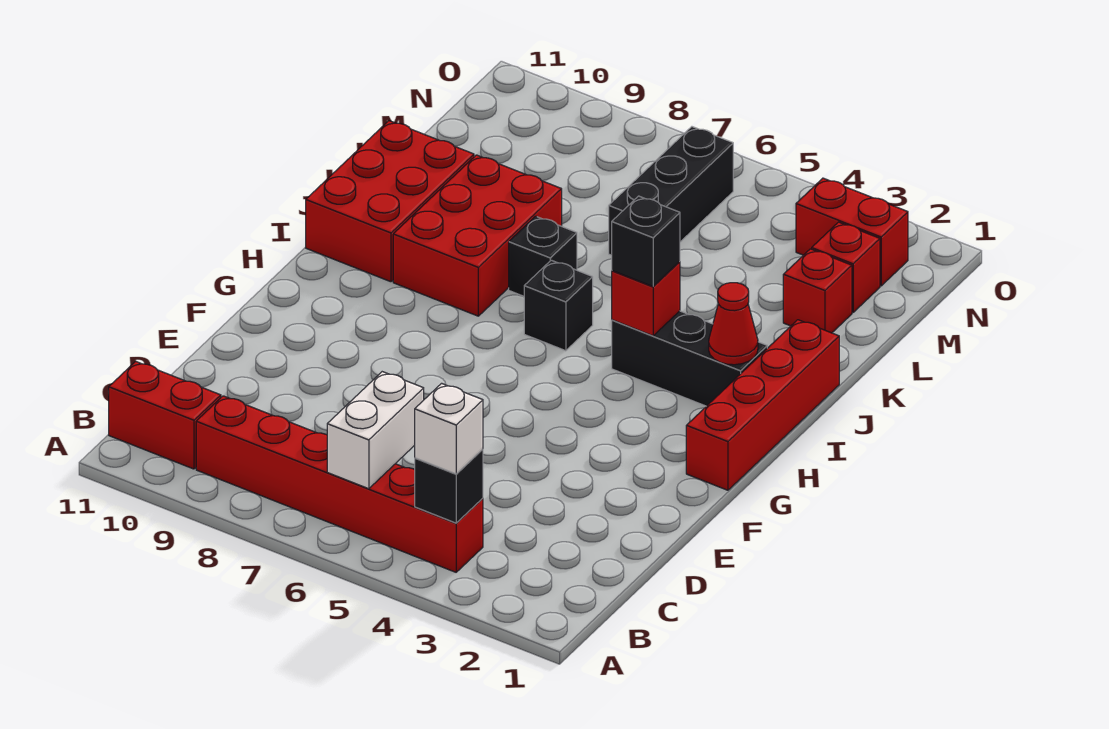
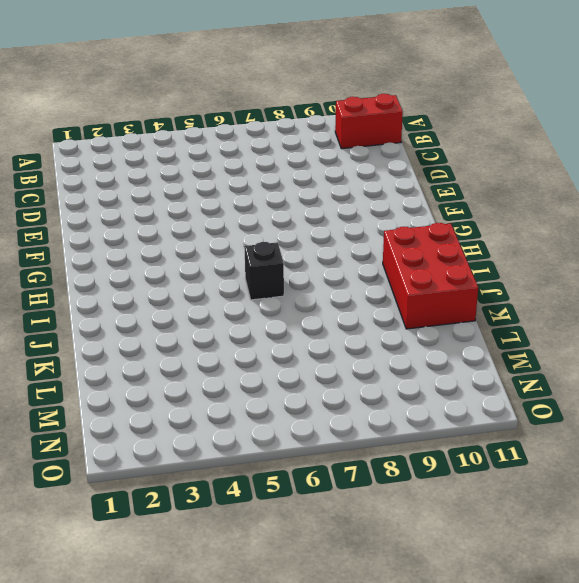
none -> red brick B4:B9 level 1
none -> red brick G1:J1 level 1
none -> black brick I2:I4 level 1

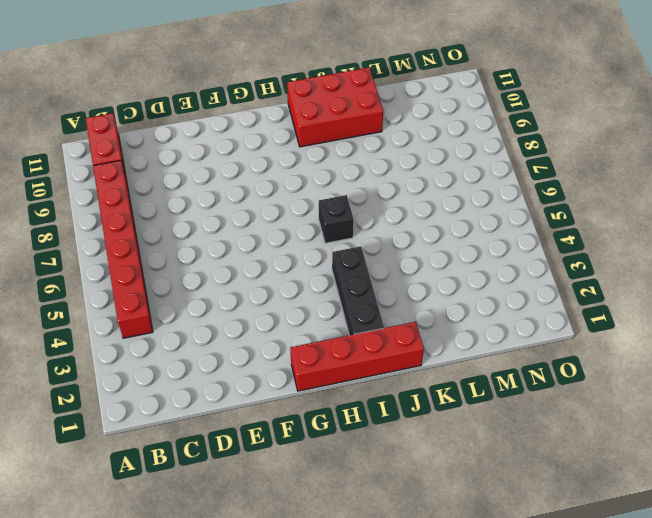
none -> red brick I8:K9 level 1
none -> black brick J7 level 1
none -> red brick L2 level 1

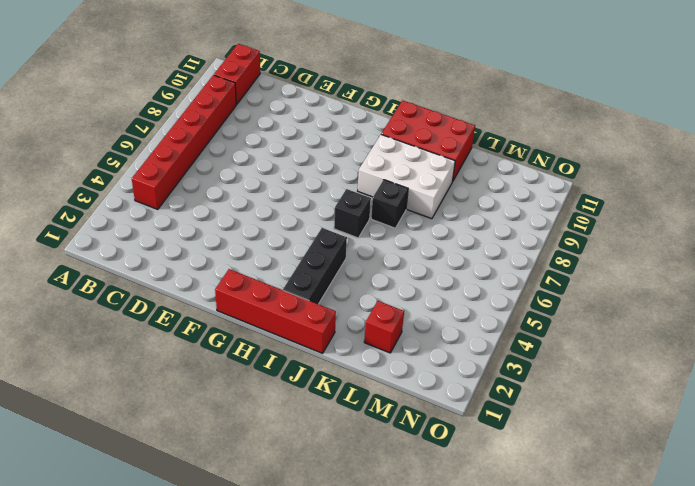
white brick I8:K9 level 1 -> red brick I8:K9 level 1
none -> black brick L6:N6 level 1
none -> red brick M2 level 1
none -> red brick N2:N3 level 1

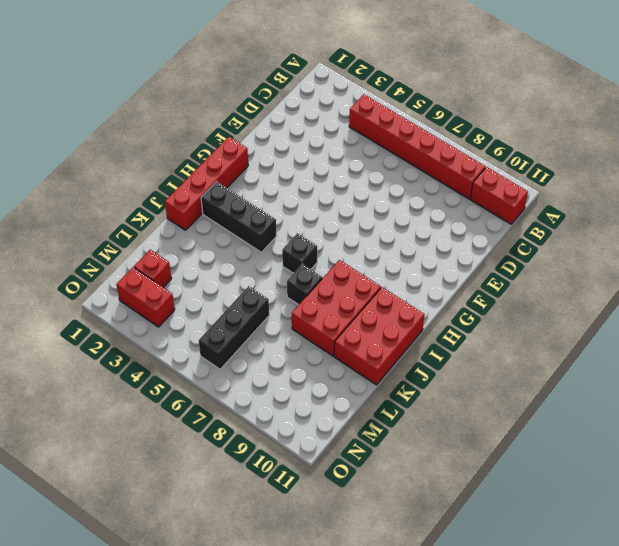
none -> red brick L2 level 1
none -> black brick B4 level 2
none -> white brick B6:C6 level 2

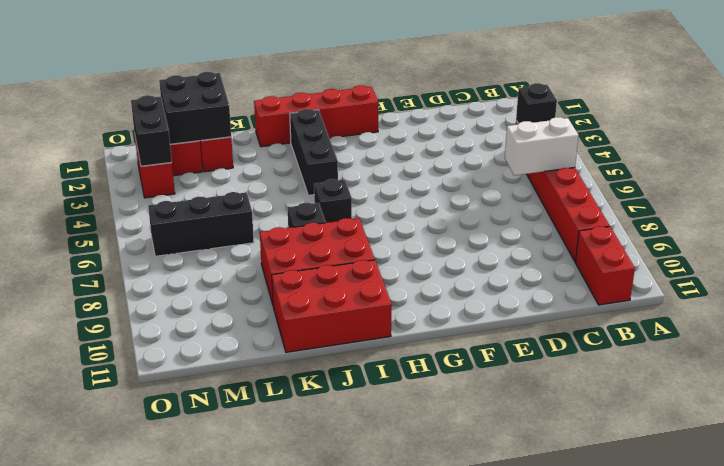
black brick L1:M2 level 2 -> none
black brick N2:N3 level 2 -> none
none -> red cone I2 level 2
none -> red brick I4 level 2
none -> white brick B4 level 3

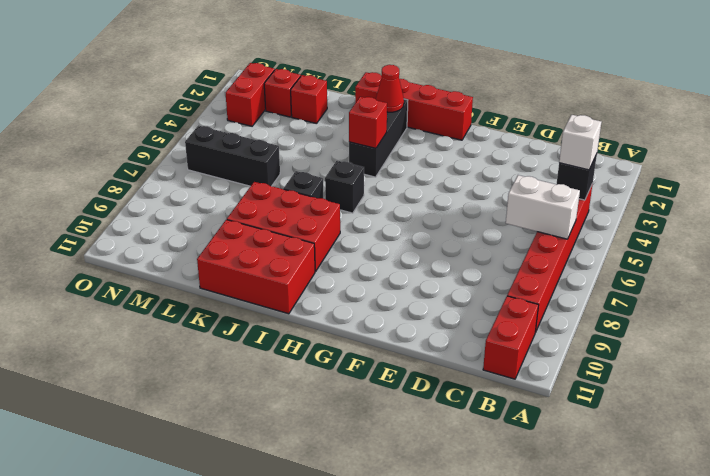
none -> black brick I4 level 3

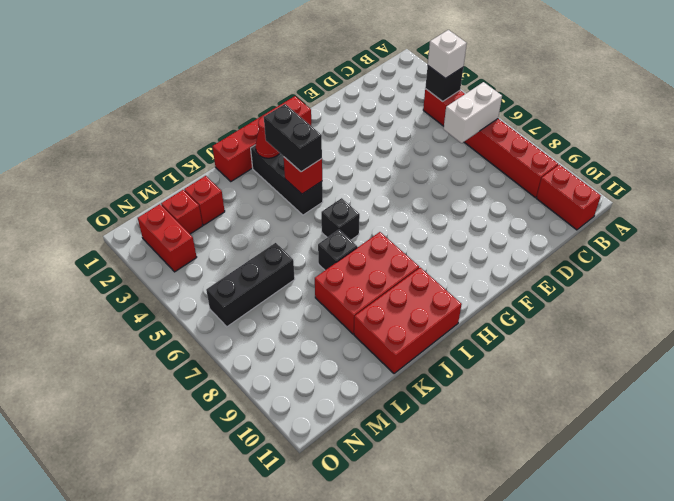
black brick I3:I4 level 3 -> black brick I4 level 3

